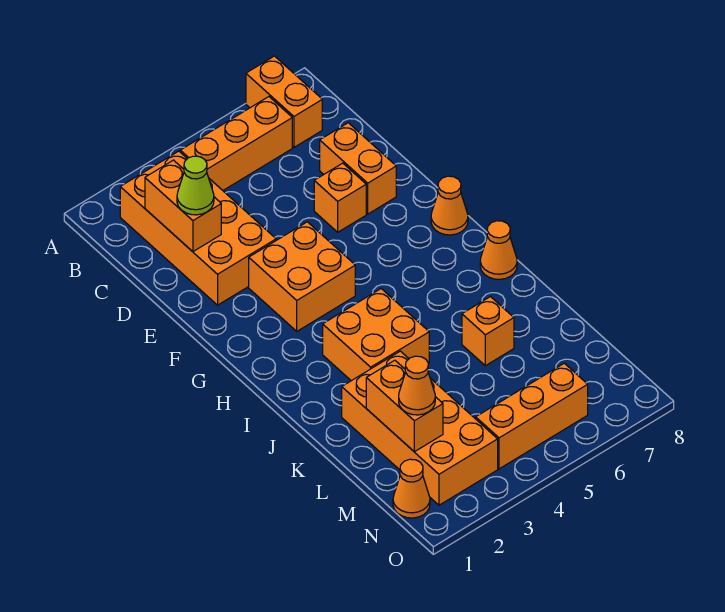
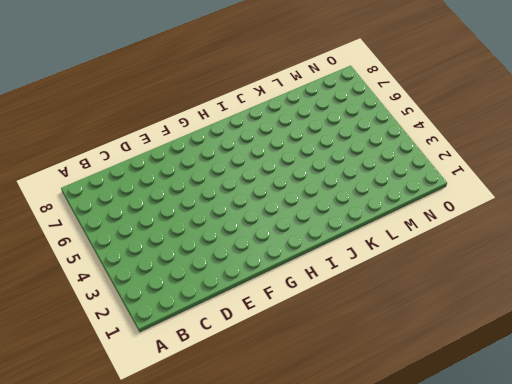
none -> orange brick A7:B7 level 1
none -> orange brick B2:E3 level 1
none -> orange brick B4:B6 level 1

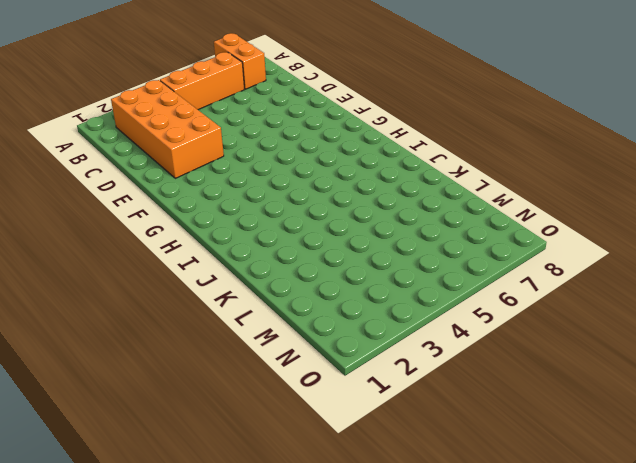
none -> orange brick D7:E7 level 1
none -> orange brick E6 level 1
none -> orange brick F3:G4 level 1

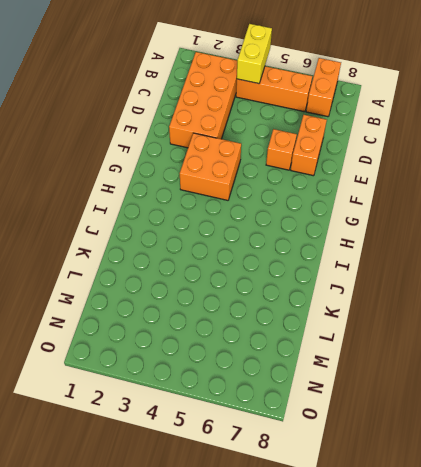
yellow brick A4:B4 level 2 -> none
none -> orange cone G8 level 1
none -> orange brick I3:J4 level 1
none -> orange cone I8 level 1

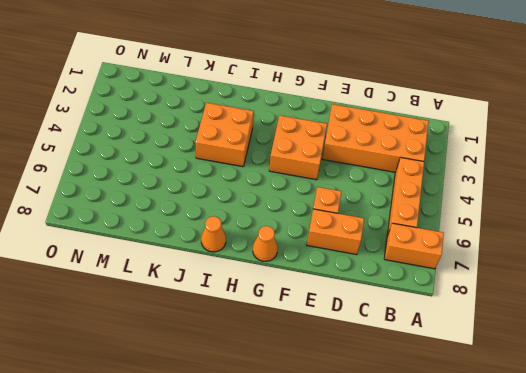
none -> orange brick K2:N3 level 1
none -> orange brick K6 level 1
none -> orange cone N1 level 1

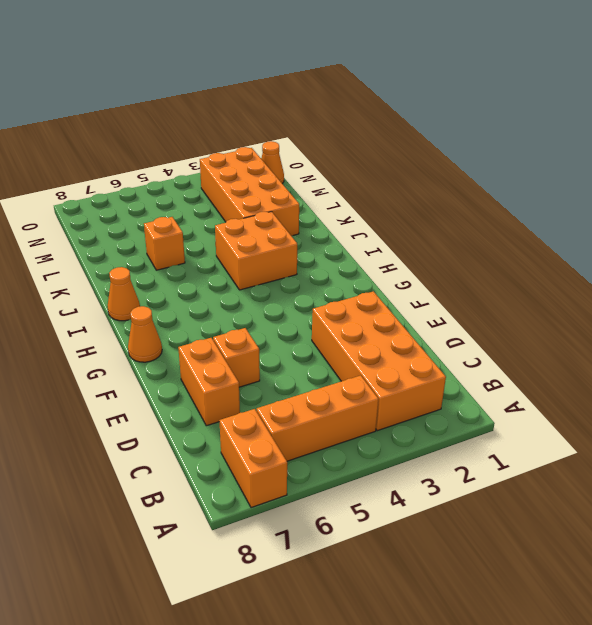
none -> orange brick F3:G4 level 1
none -> orange brick N4:N6 level 1
none -> orange brick C2:D2 level 2

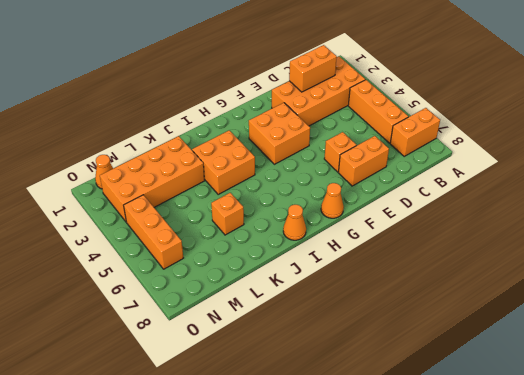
none -> orange brick L2:M2 level 2
none -> lime cone D2 level 3
none -> orange cone M2 level 3

